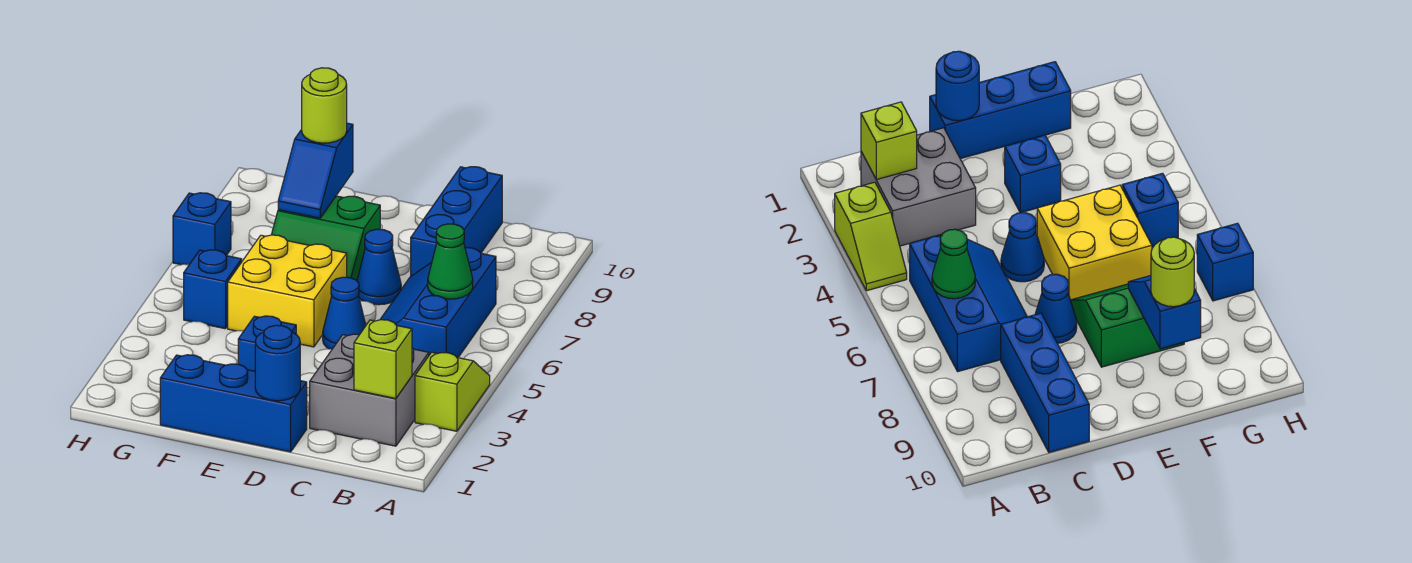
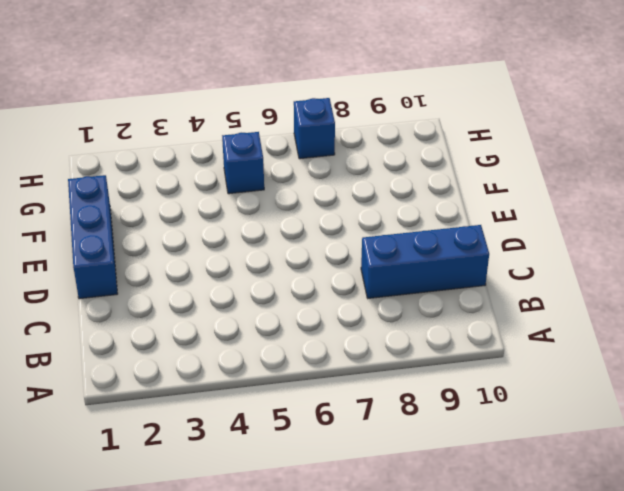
none -> lime slope A3:A4 level 1 top 3
none -> grey brick B2:C3 level 1
none -> blue slope B5:C7 level 1 top B

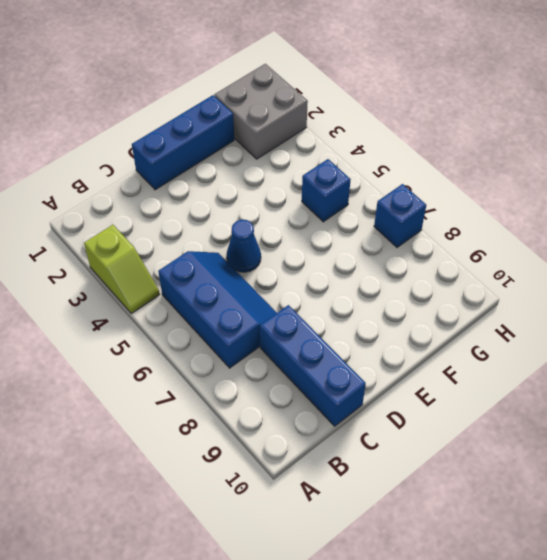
grey brick G1:H2 level 1 -> grey brick B2:C3 level 1
none -> blue cone D7 level 1
none -> blue brick E3 level 1
none -> yellow brick E5:F6 level 1

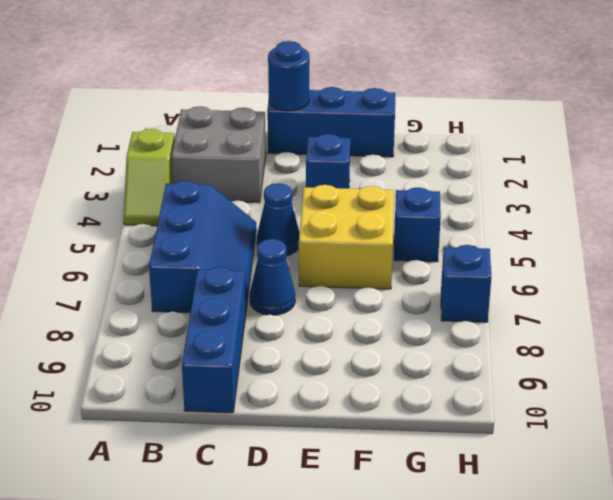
none -> green slope E7:F8 level 1 top 8
none -> lime brick B2 level 2
none -> green cone B6 level 2

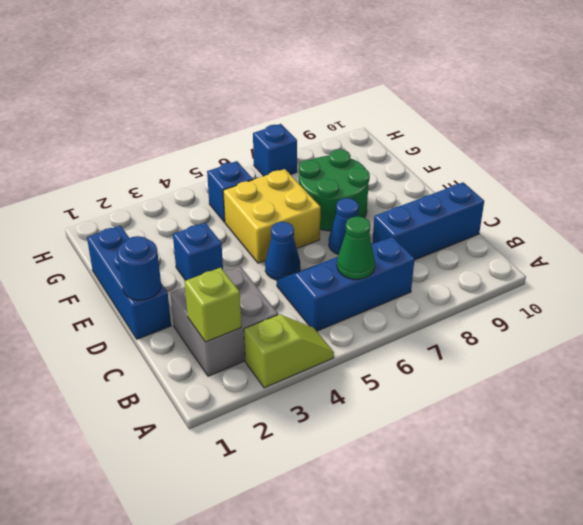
green round brick E7:F8 level 1 -> green slope E7:F8 level 1 top 8
none -> blue slope F8:F9 level 2 top 9
none -> lime round brick F9 level 3

